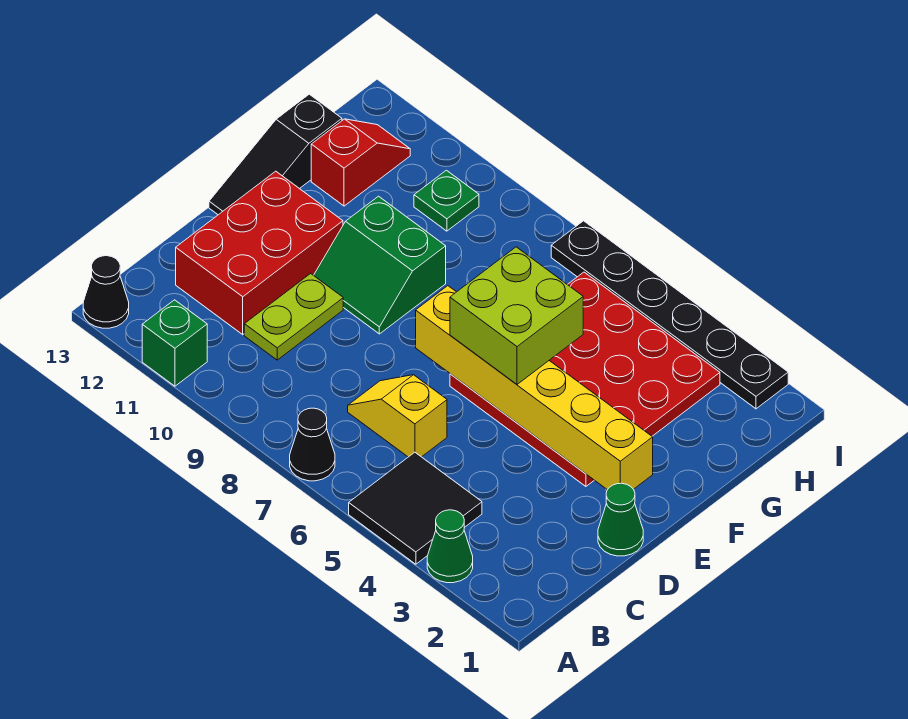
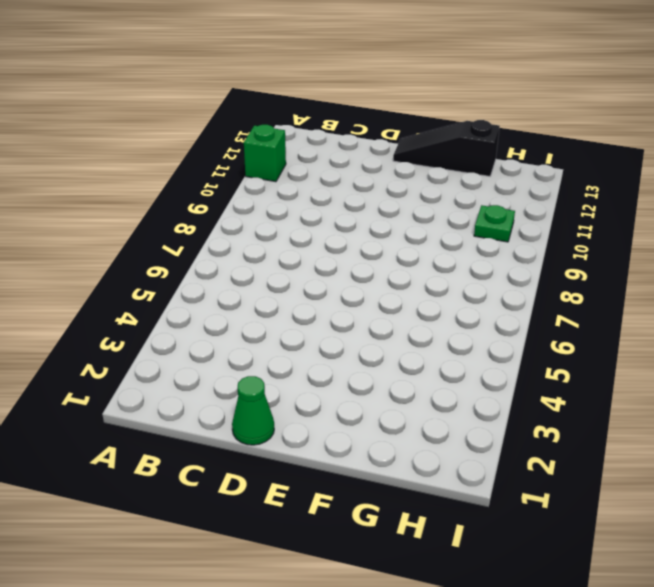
none -> green cone A3 level 1
none -> black tile A4:B5 level 1
none -> black cone A7 level 1

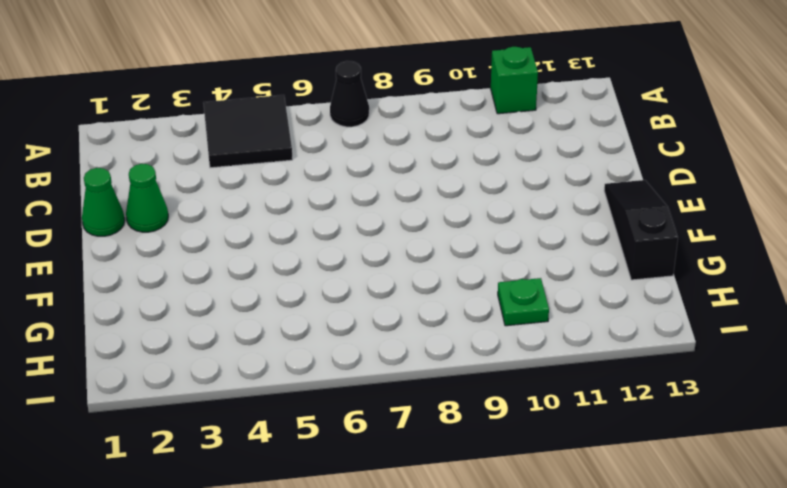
green cone D2 level 1 -> green cone A3 level 1
none -> black cone A13 level 1
none -> yellow slope C6:C7 level 1 top 6
none -> lime plate C10:D10 level 1

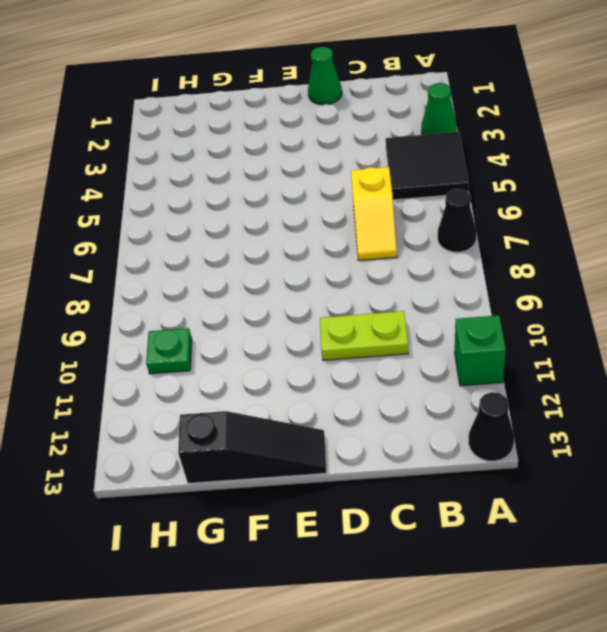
none -> red brick C11:E12 level 1
none -> red plate E3:H6 level 1
none -> green slope E9:F10 level 1 top F

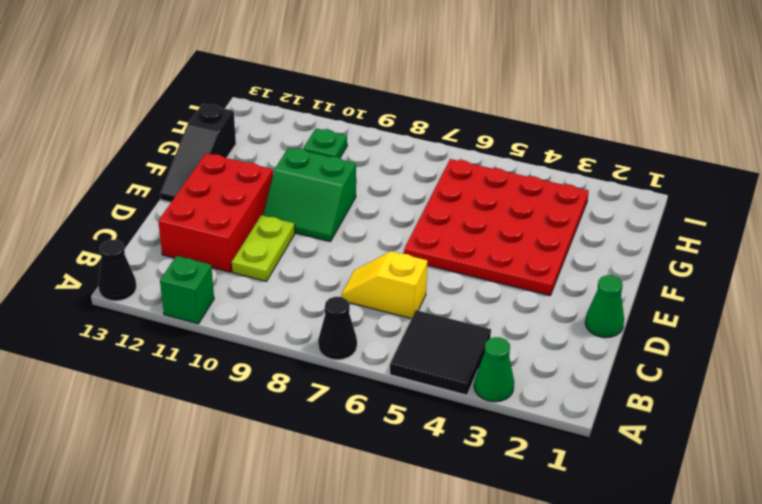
none -> red slope G12:H12 level 1 top G
none -> black plate I2:I7 level 1
none -> yellow brick E2:E7 level 2

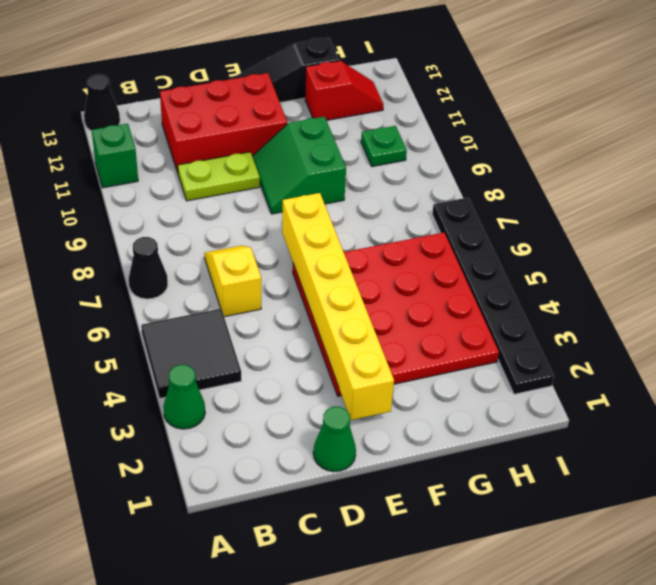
none -> lime brick E5:F6 level 3

